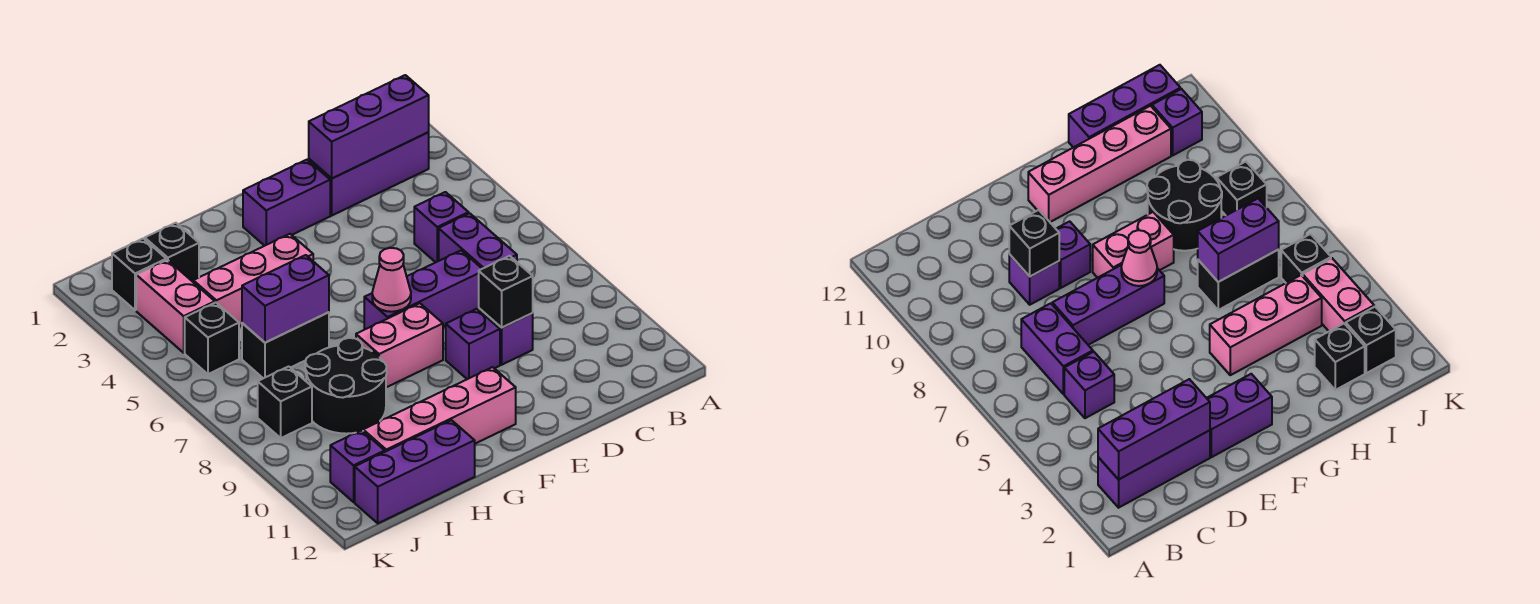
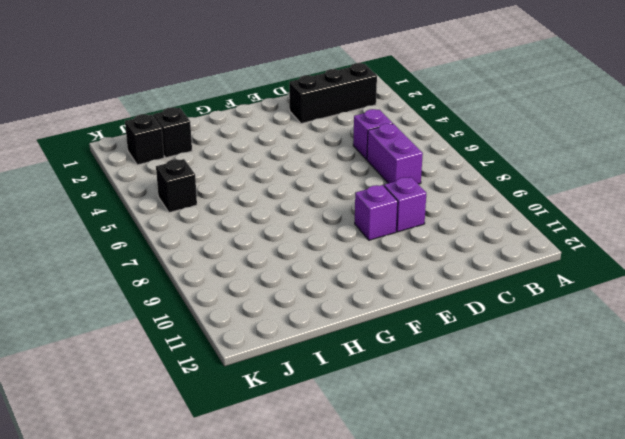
black brick B2:D2 level 1 -> purple brick B2:D2 level 1
none -> purple brick D7:F7 level 1
none -> purple brick E2:F2 level 1
none -> pink brick F8:G8 level 1

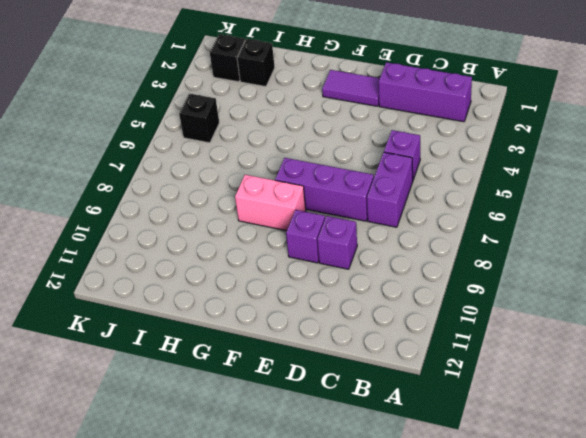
purple tile E2:F2 level 1 -> purple brick E2:F2 level 1
none -> pink brick F11:I11 level 1
none -> pink brick G4:I4 level 1
none -> black brick H6:I6 level 1

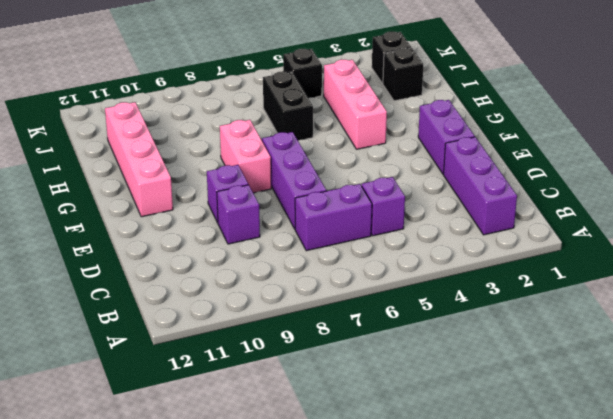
none -> black round brick H8:I9 level 1
none -> purple brick H12:J12 level 1
none -> pink brick J3:J4 level 1

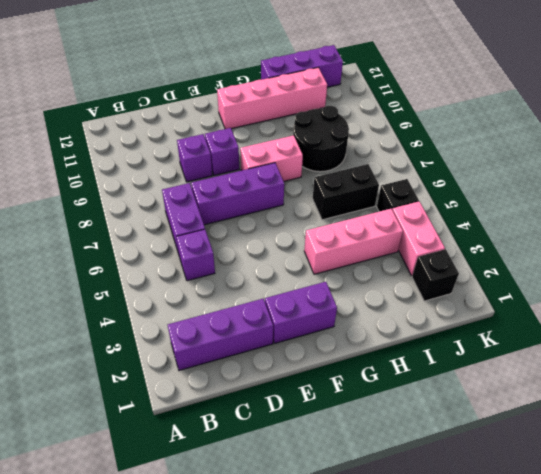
none -> black brick I2 level 1
none -> black brick J8 level 1
none -> purple brick J11 level 1

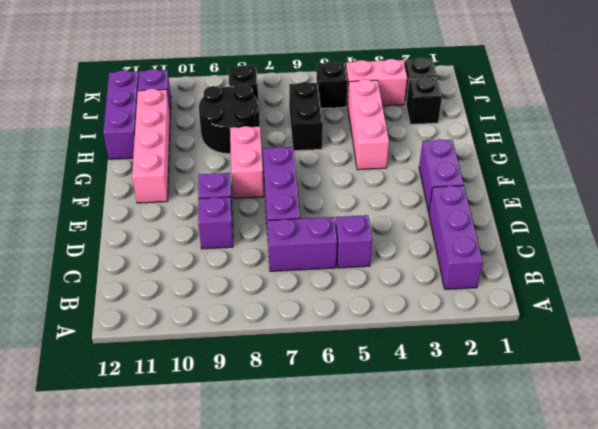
none -> purple brick B2:D2 level 2
none -> black brick D9 level 2
none -> pink cone F7 level 2

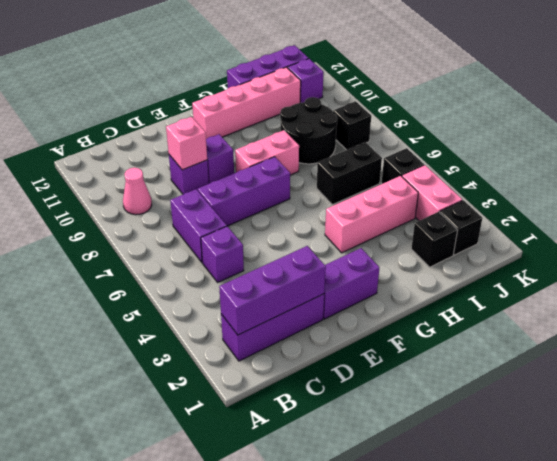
pink cone B9 level 1 -> pink cone F7 level 2
pink brick D9 level 2 -> black brick D9 level 2
none -> purple brick H6:I6 level 2

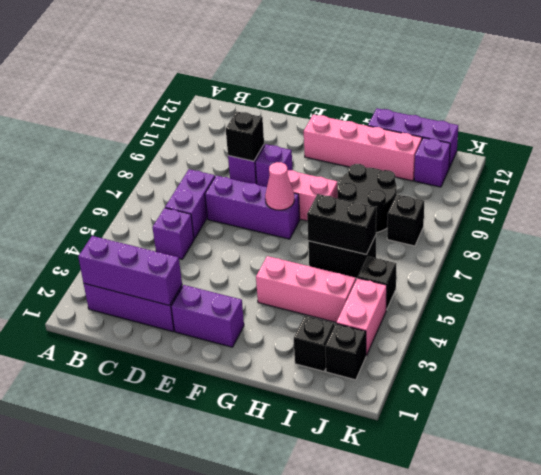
black brick H6:I6 level 2 -> purple brick H6:I6 level 2

